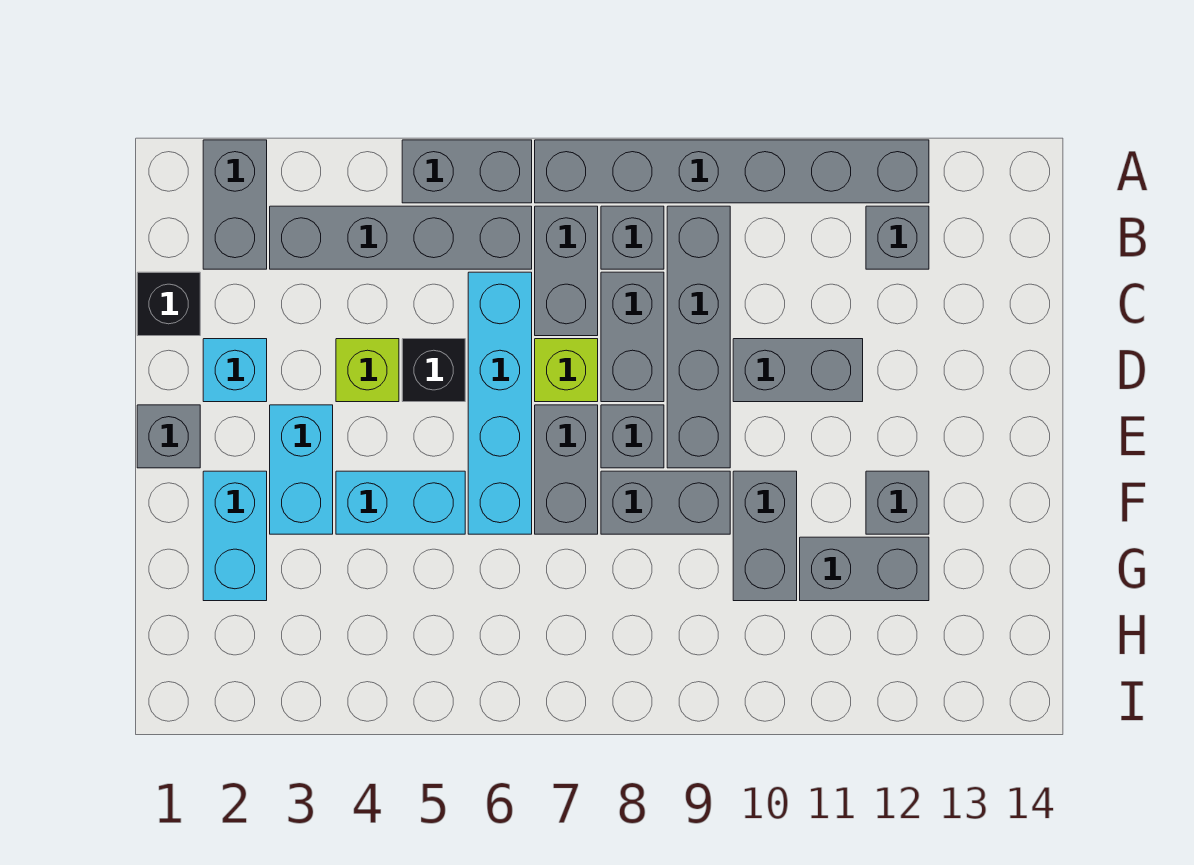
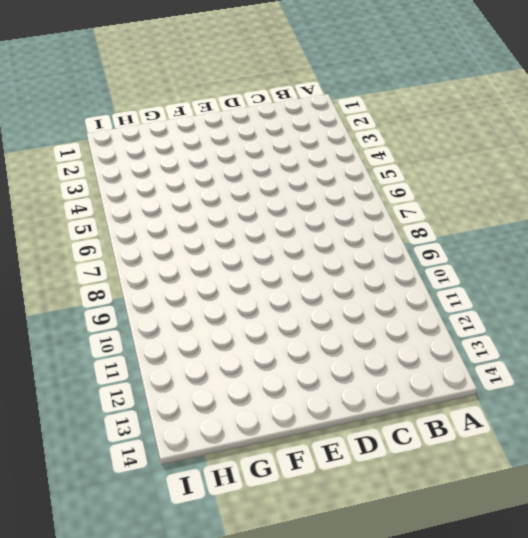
none -> grey brick A2:B2 level 1
none -> grey brick A5:A6 level 1
none -> grey brick A7:A12 level 1

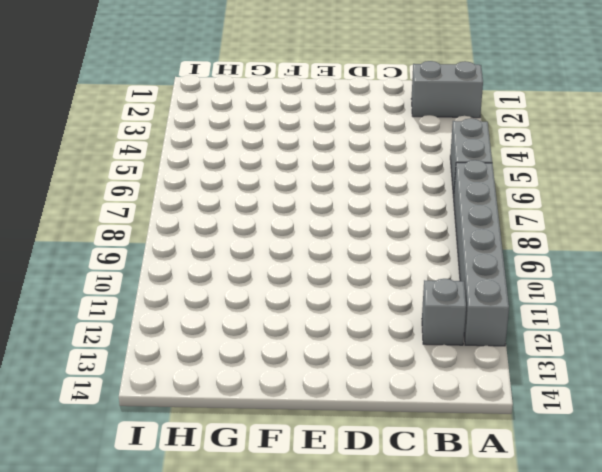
none -> grey brick B3:B6 level 1
none -> grey brick B7:C7 level 1
none -> grey brick B8 level 1

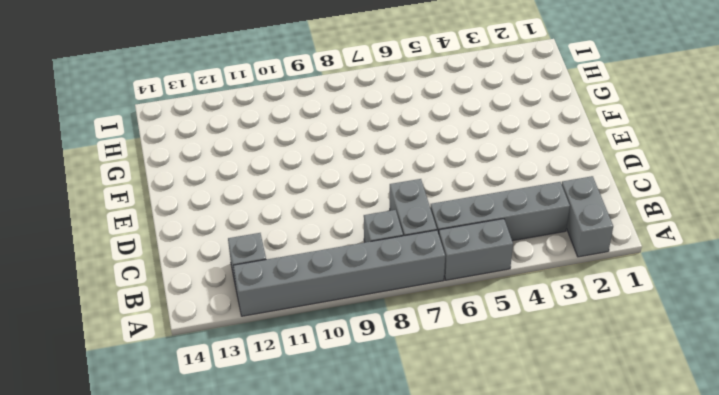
none -> grey brick B9:E9 level 1
none -> black brick C1 level 1
none -> cyan brick C6:F6 level 1

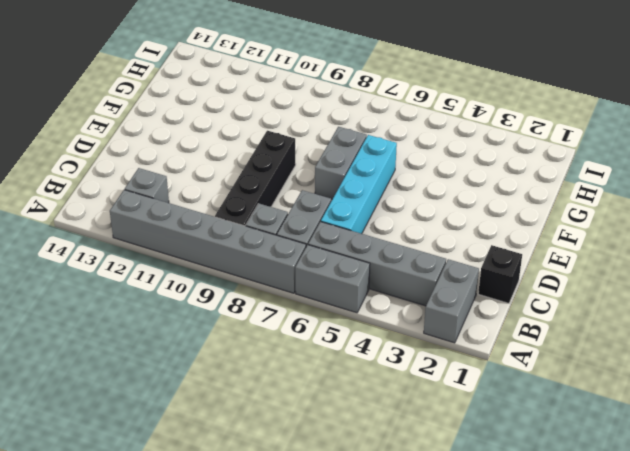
black brick B9:E9 level 1 -> grey brick B9:E9 level 1
none -> grey brick C8:D8 level 1
none -> cyan brick D2 level 1
none -> lime brick D4 level 1

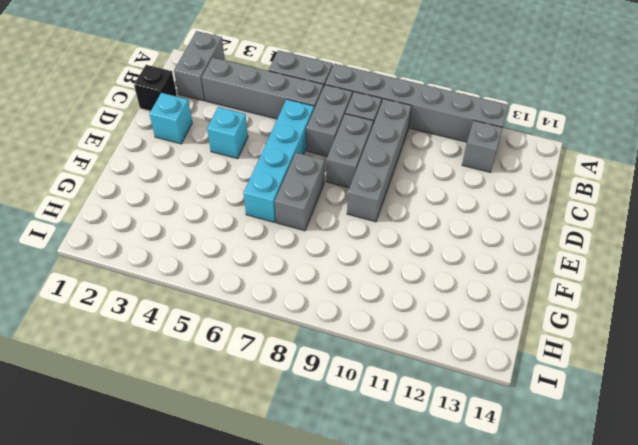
cyan brick D4 level 1 -> lime brick D4 level 1
none -> black brick D5 level 1
none -> lime brick D7 level 1
none -> grey brick D10:D11 level 1

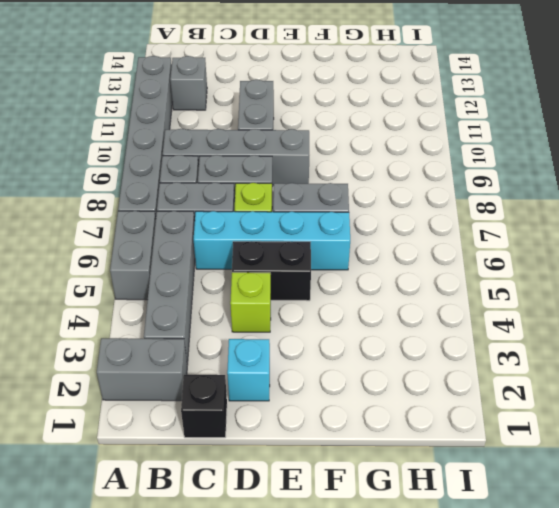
black brick D5:E5 level 1 -> black brick D5 level 1
none -> grey brick E1 level 1
none -> cyan brick E3:F3 level 1
none -> grey brick E8 level 1

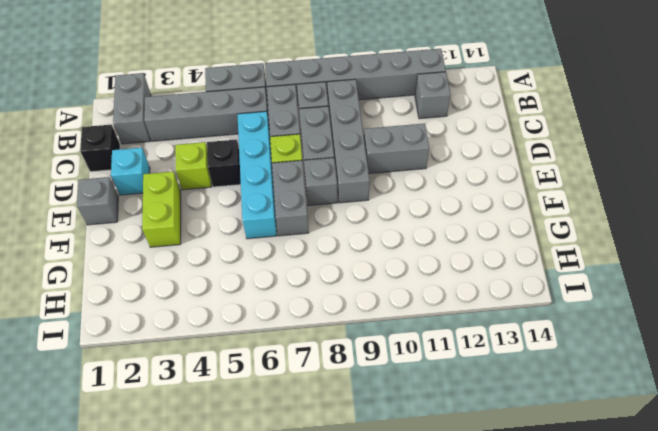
lime brick E3:F3 level 1 -> cyan brick E3:F3 level 1
none -> cyan brick F2:G2 level 1
none -> cyan brick F4:F5 level 1
none -> grey brick F8:F9 level 1

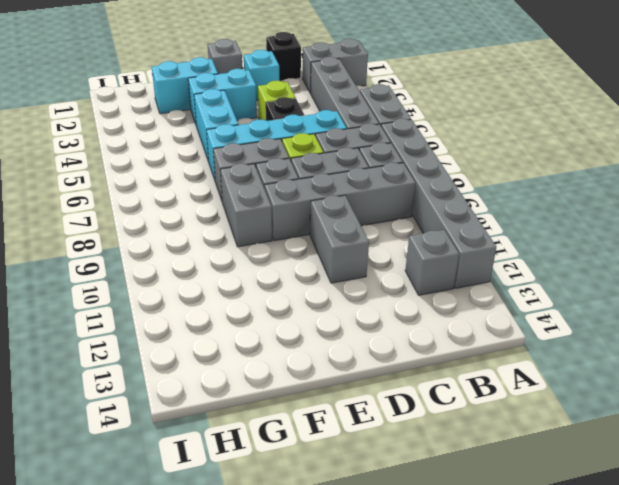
none -> grey brick F10:G10 level 1
none -> grey brick F12 level 1
none -> grey brick G11:G12 level 1

